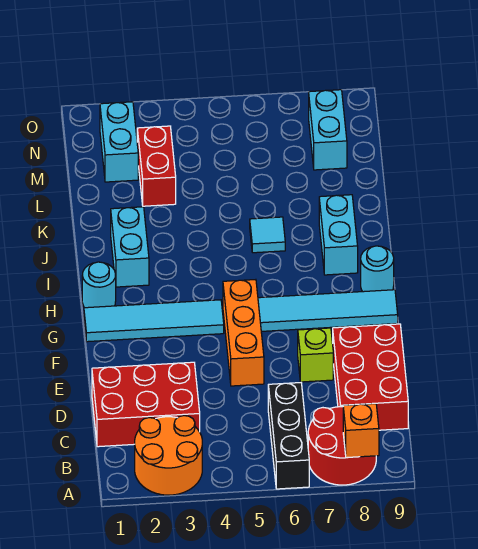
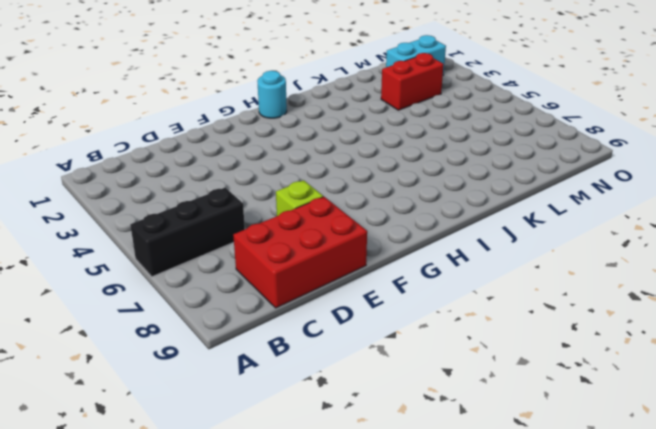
none -> orange round brick A2:B3 level 1
none -> red round brick A7:B8 level 1
none -> red brick C1:D3 level 1

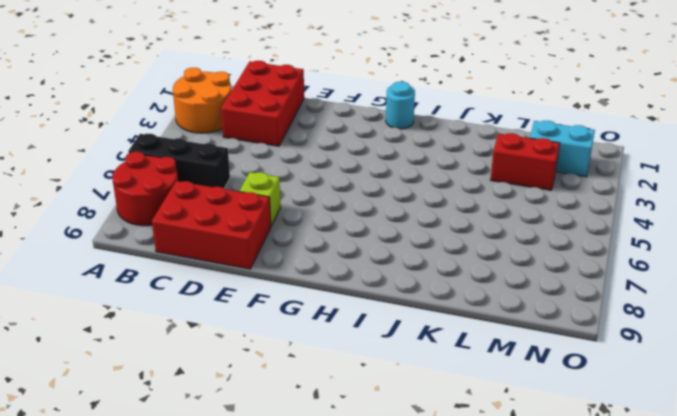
none -> orange brick E5:G5 level 1
none -> cyan tile G1:G4 level 1
none -> cyan tile G6:G9 level 1

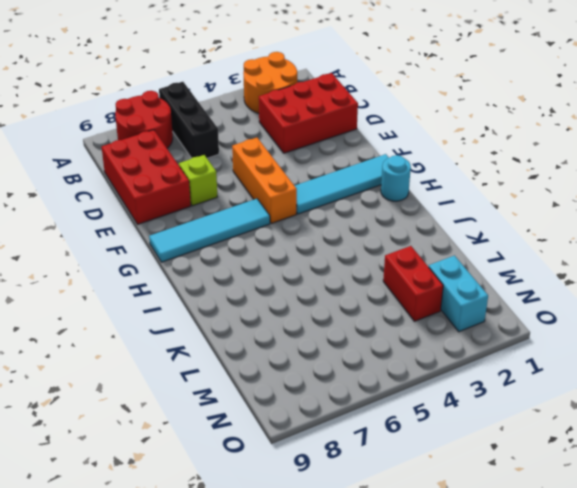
none -> cyan round brick H9 level 1
none -> cyan brick I2:J2 level 1
none -> cyan brick I8:J8 level 1

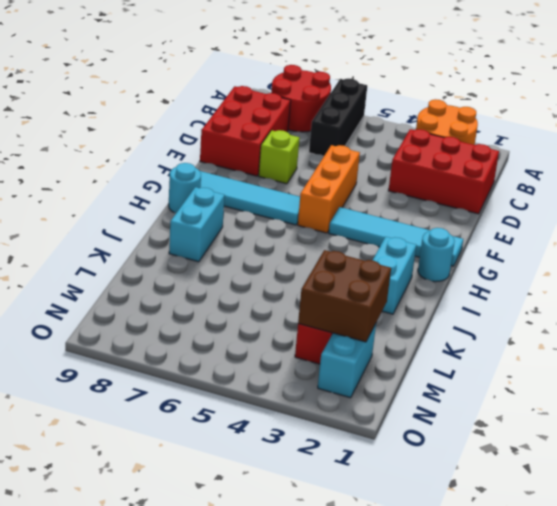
brown brick L2:M3 level 2 -> none
none -> cyan tile J6 level 1
none -> cyan brick M8:N8 level 1
none -> orange brick A8 level 2

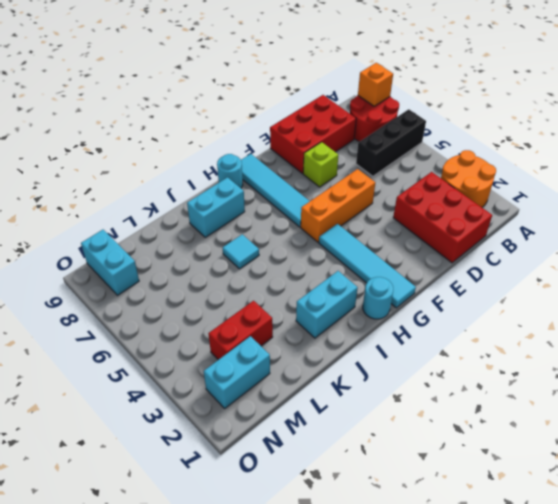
cyan brick N8:N9 level 1 -> cyan brick M8:N8 level 1

